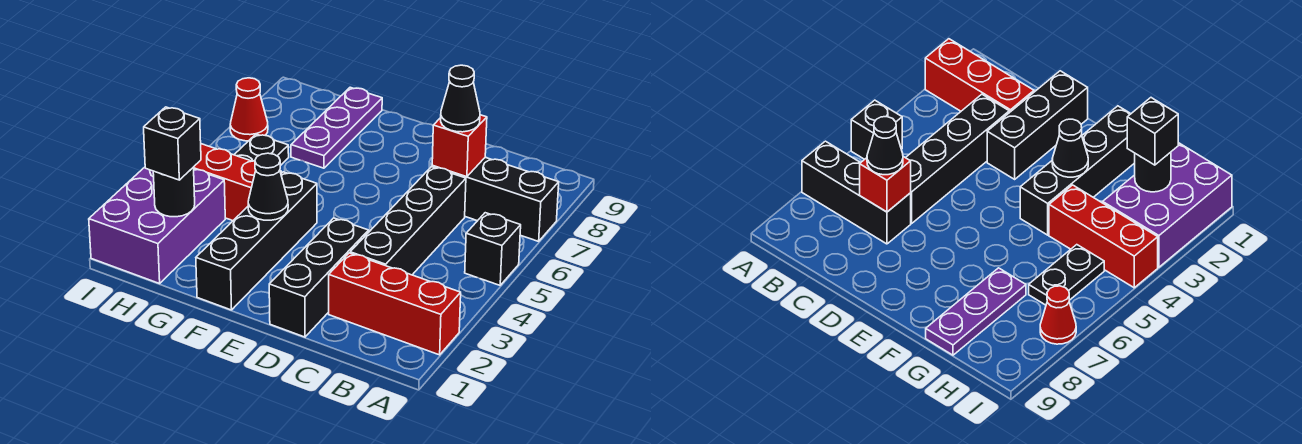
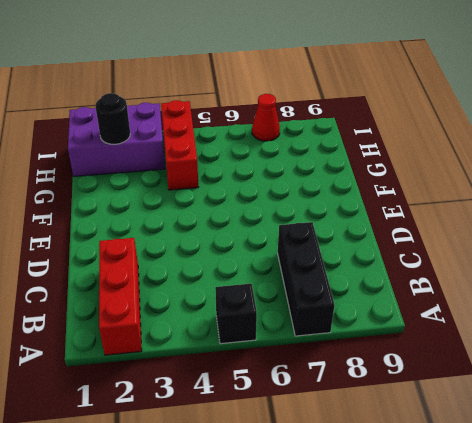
none -> black brick C3:C6 level 1
none -> black brick D1:D3 level 1
none -> black brick F1:F4 level 1

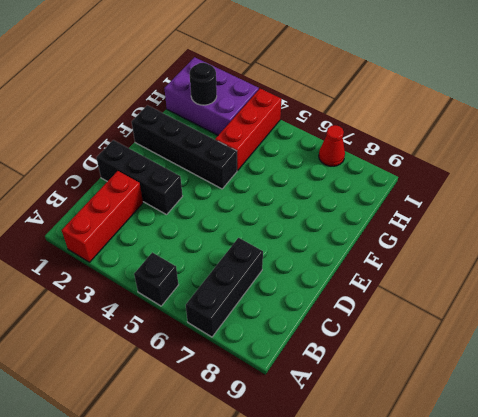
none -> black brick C3:C6 level 1
none -> purple plate G7:G9 level 1
none -> black plate H5:H6 level 1

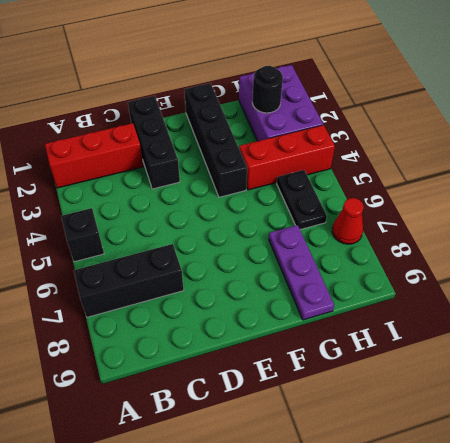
none -> black brick C3:C6 level 1
none -> red brick C7 level 2
none -> black cone F3 level 2

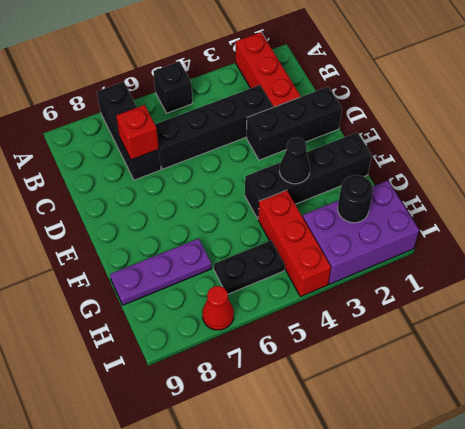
none -> black cone C7 level 3
none -> black brick H2 level 3

